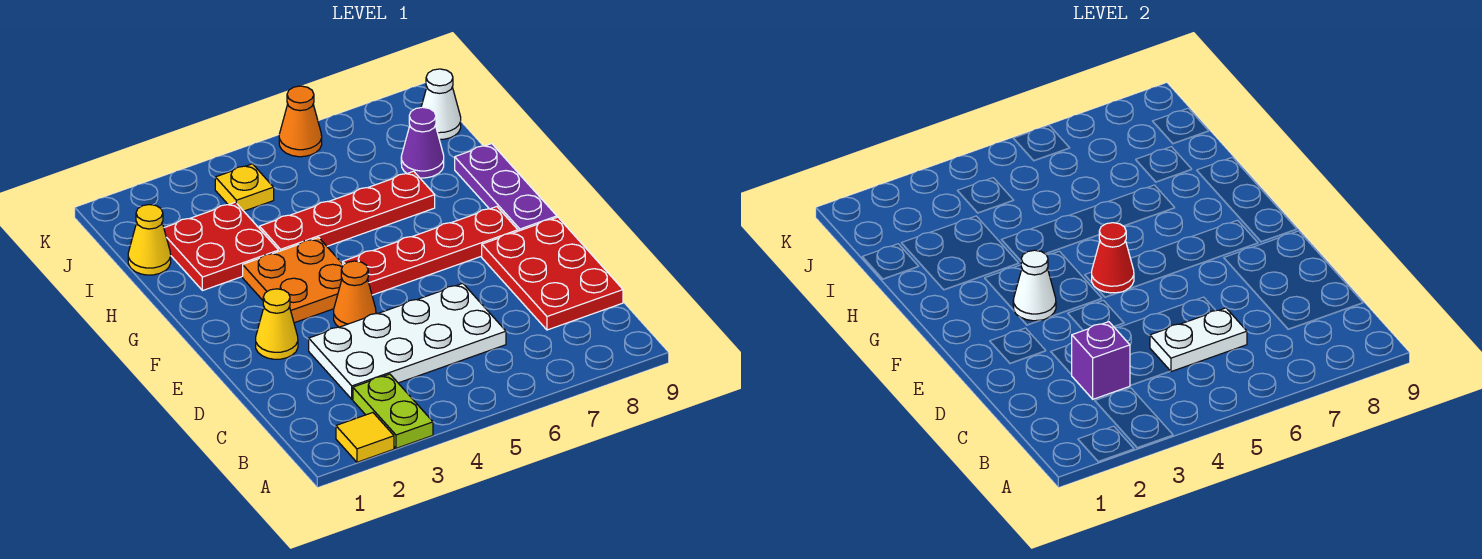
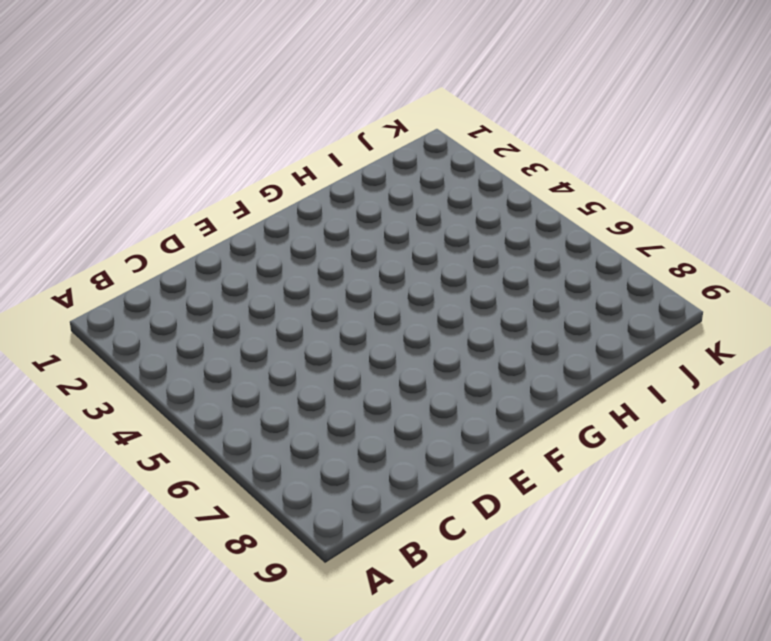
none -> yellow tile A2 level 1
none -> lime plate A3:B3 level 1
none -> white plate C3:D6 level 1

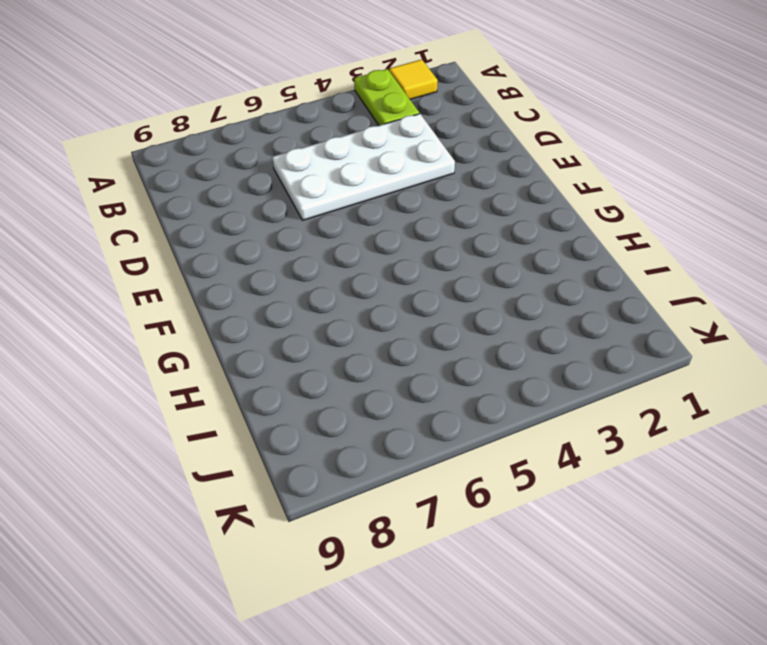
none -> red plate C8:E9 level 1
none -> yellow cone E2 level 1
none -> orange cone E4 level 1

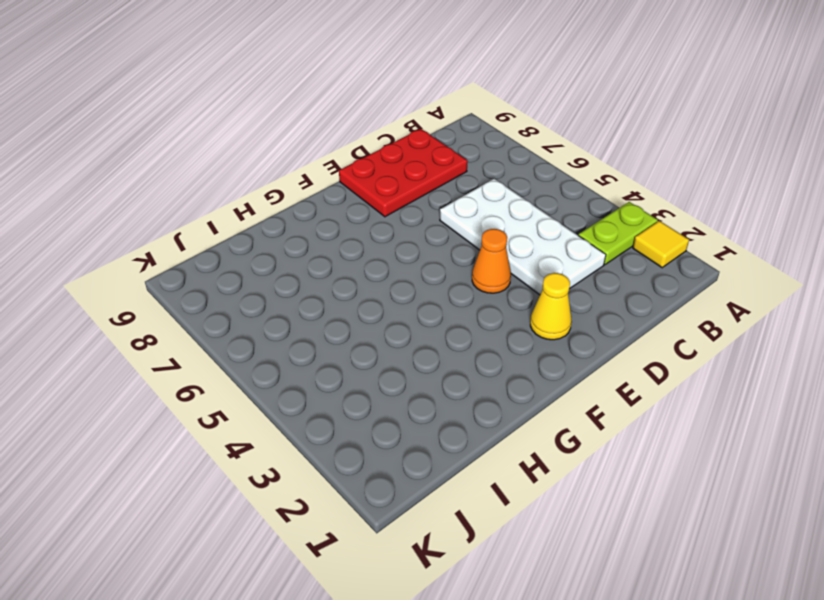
none -> orange plate F3:G4 level 1
none -> red plate F5:F8 level 1
none -> purple plate F9:H9 level 1

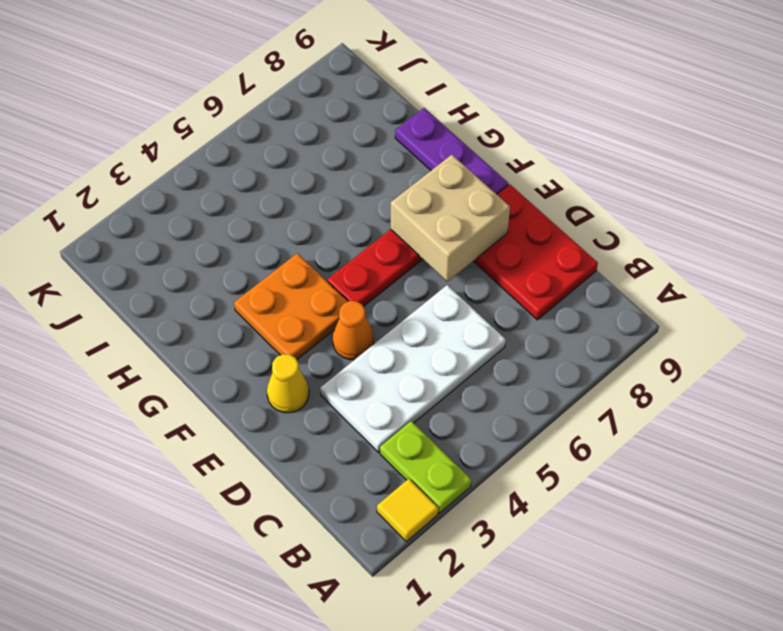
tan brick E7:F8 level 2 -> none
none -> red plate H2:I3 level 1
none -> red plate H4:H7 level 1
none -> yellow cone I1 level 1

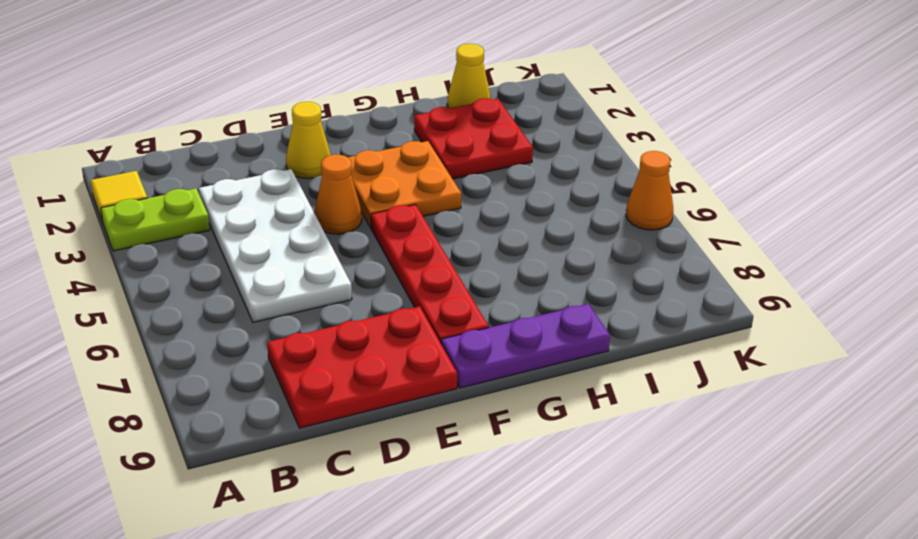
none -> red plate H4:H7 level 1
none -> purple cone I8 level 1
none -> yellow plate J4 level 1

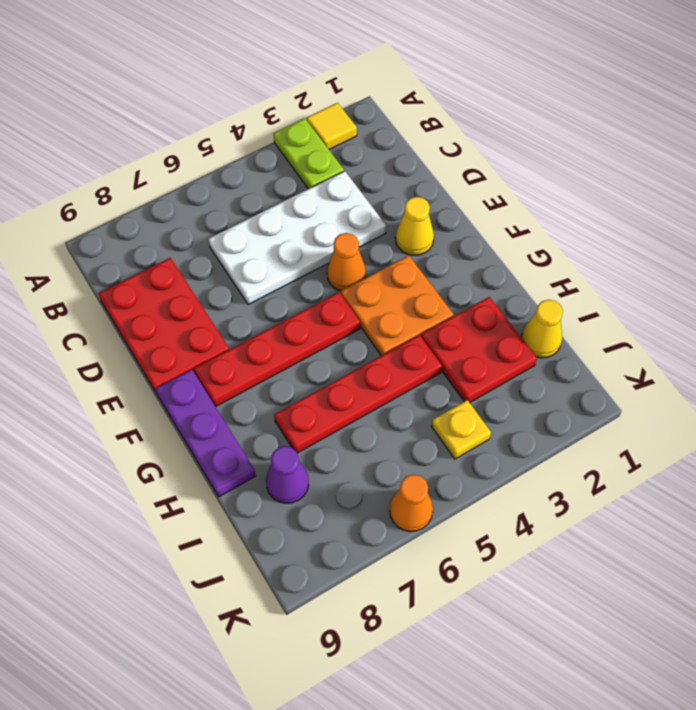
none -> white cone J9 level 1
none -> purple brick C3 level 2
none -> white plate C5:C6 level 2

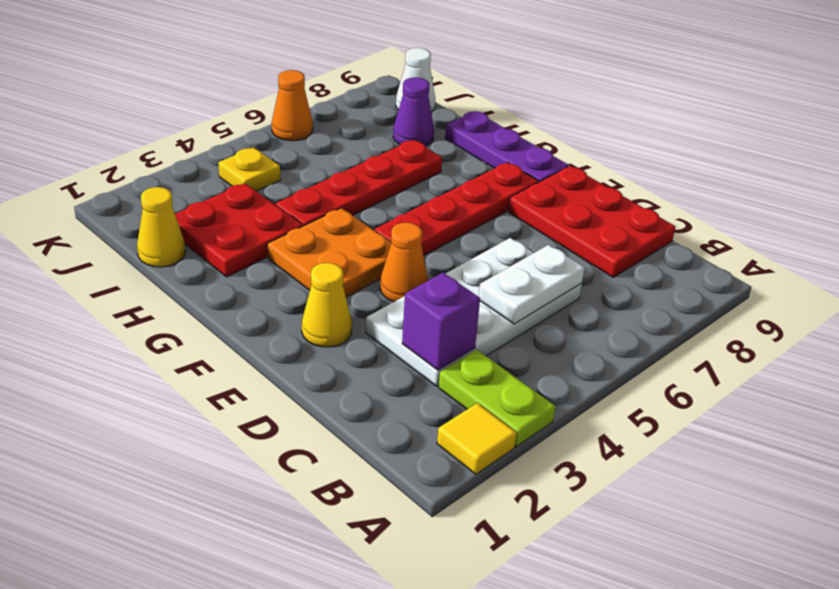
none -> white cone F3 level 2
none -> red cone F5 level 2

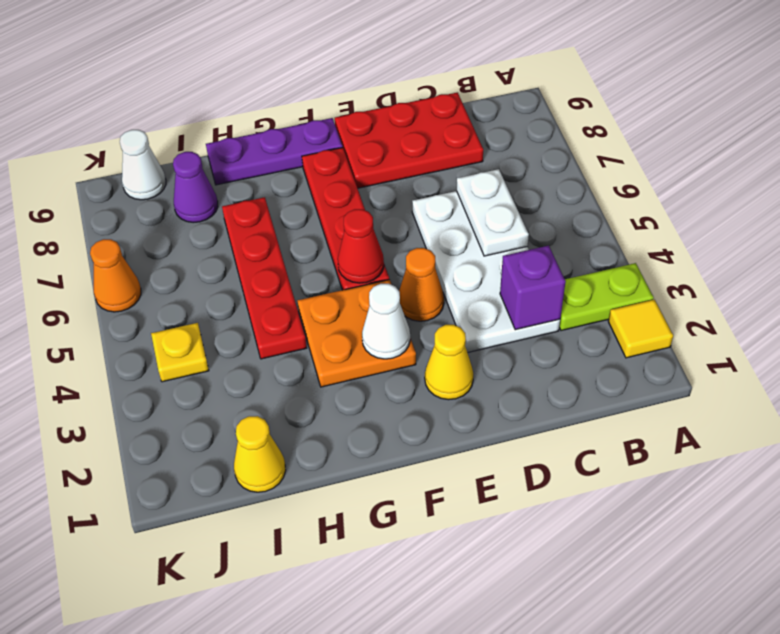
none -> red plate H2:I3 level 1

